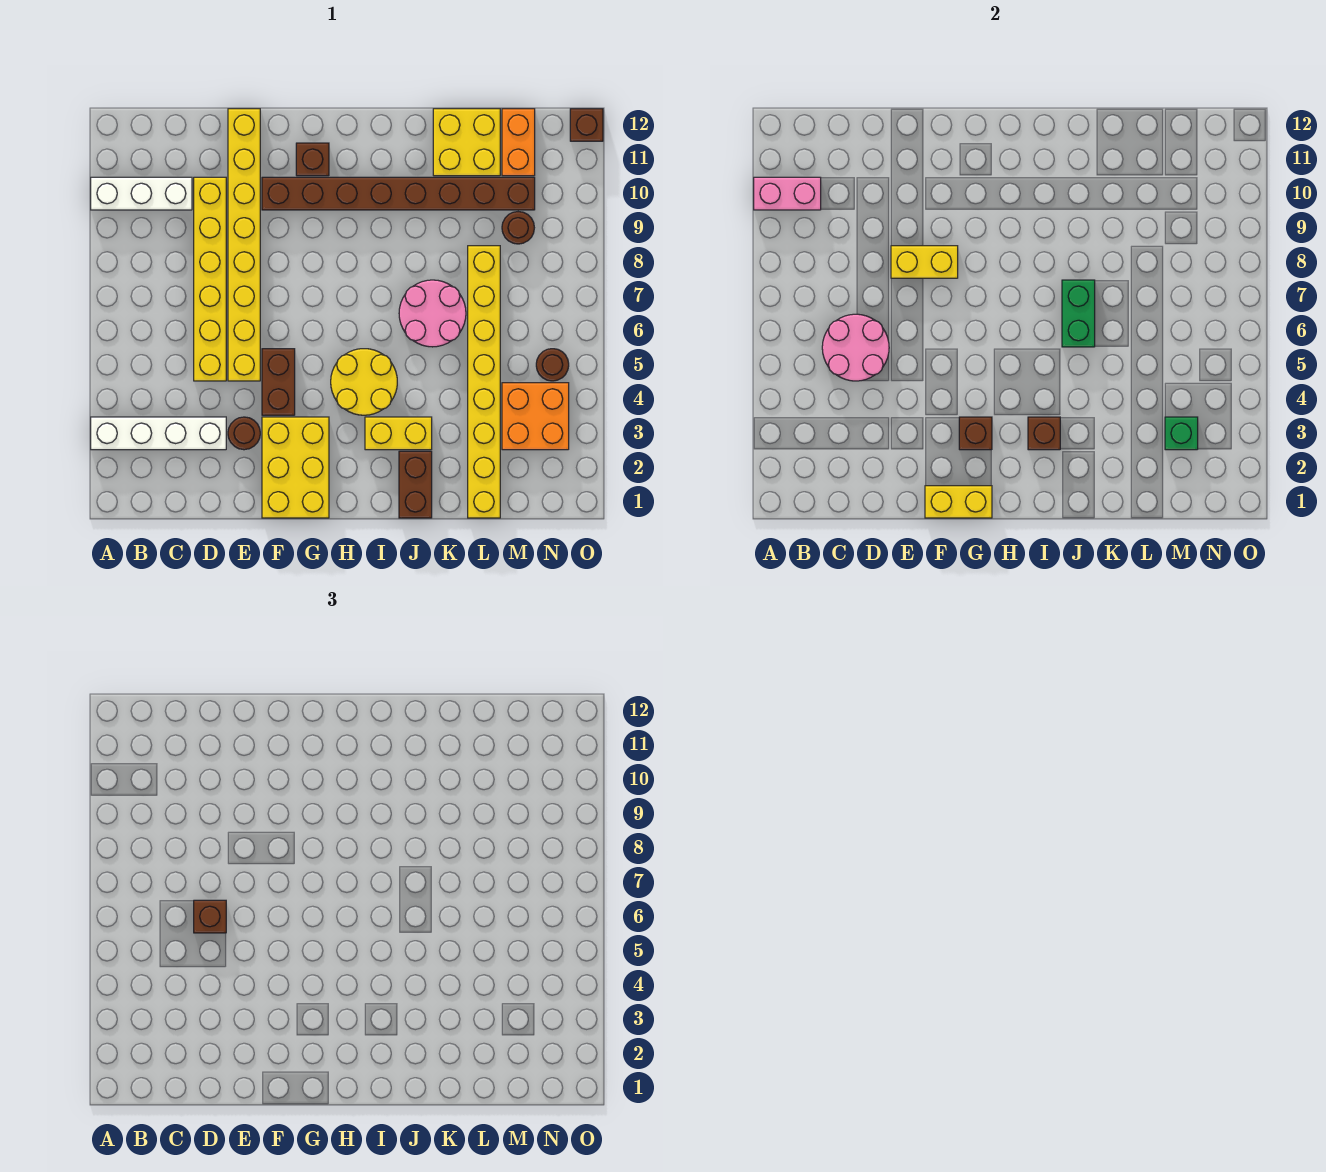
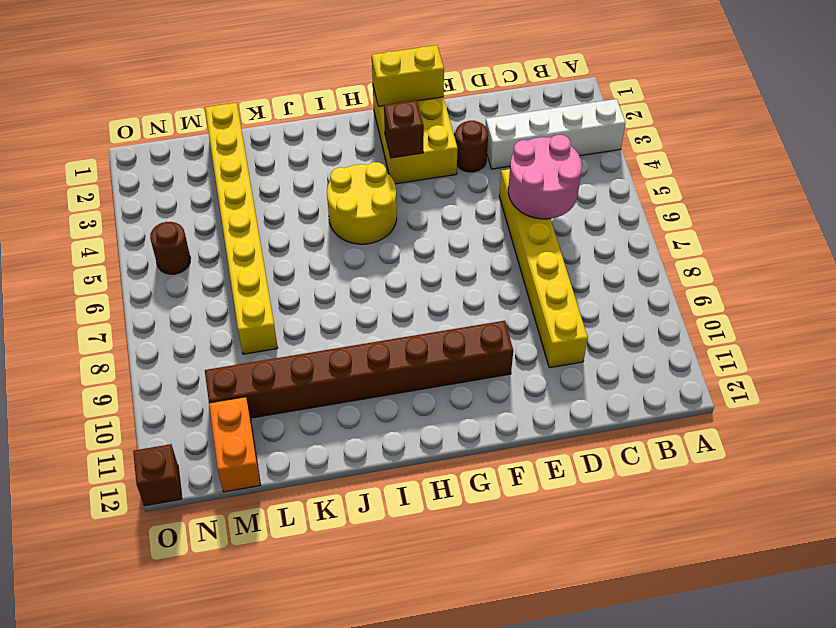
none -> white brick A10:C10 level 1
none -> yellow brick E5:E12 level 1
none -> brown brick F4:F5 level 1

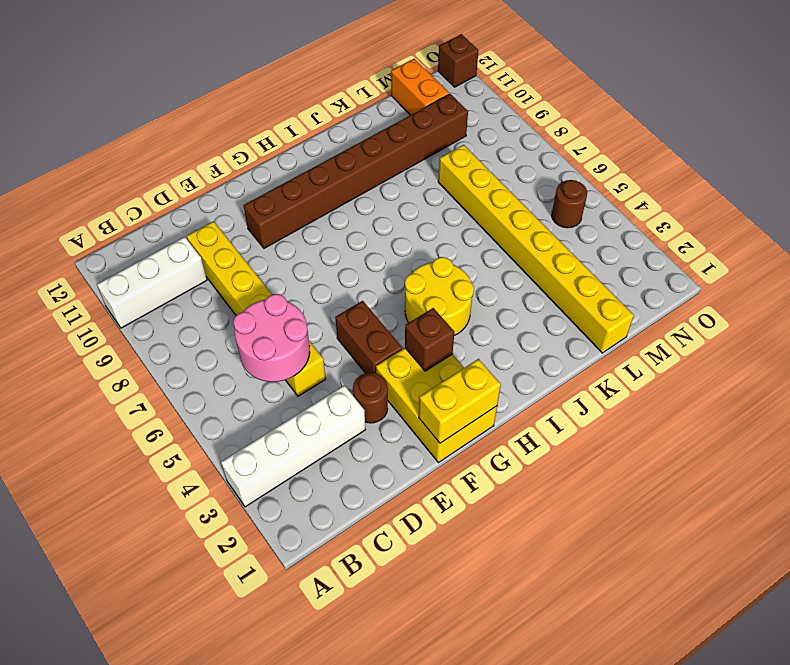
none -> yellow brick E5:E12 level 1
none -> brown brick G11 level 1
none -> yellow brick I3:J3 level 1

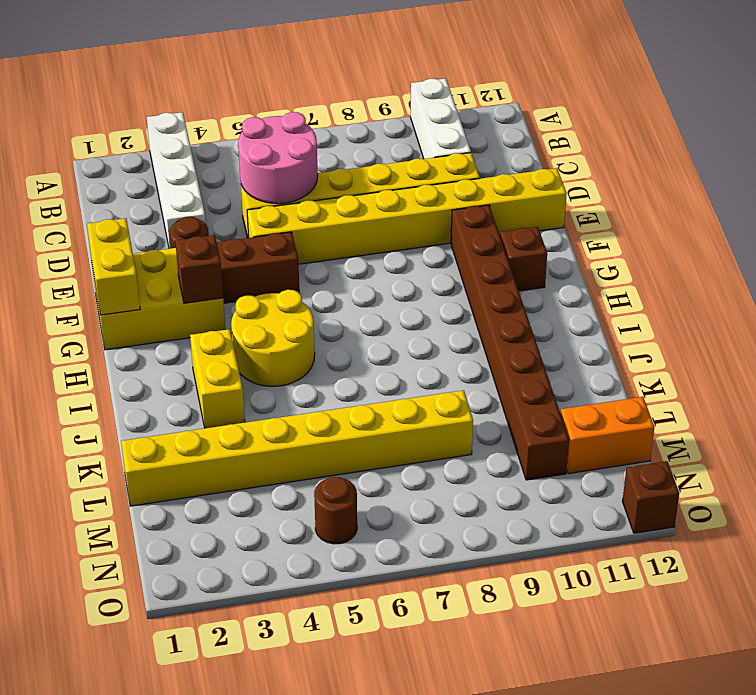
none -> brown brick J1:J2 level 1
none -> pink round brick J6:K7 level 1
none -> yellow brick K11:L12 level 1

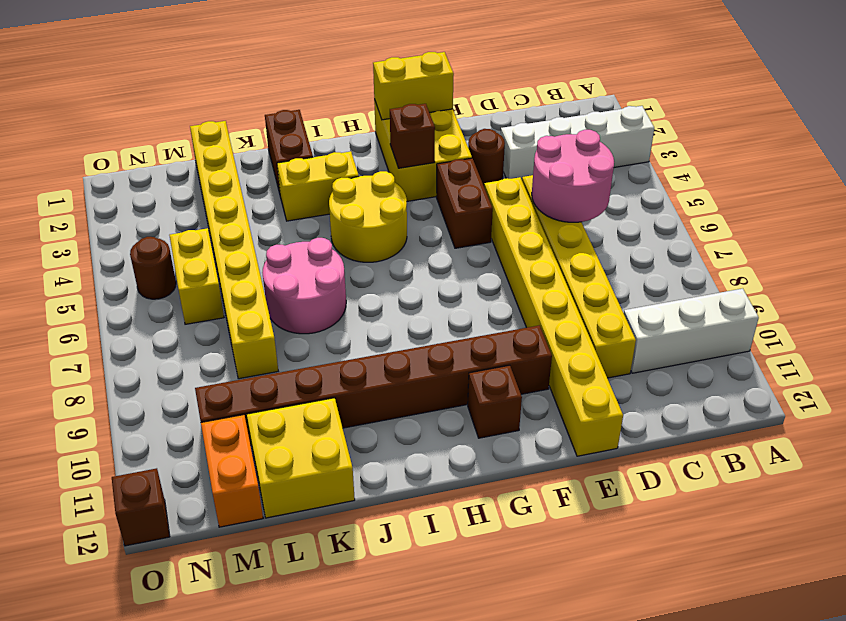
yellow brick M5:M6 level 1 -> yellow brick E8:F8 level 2
none -> orange brick M3:N4 level 1
none -> brown round brick M9 level 1
none -> pink brick A10:B10 level 2

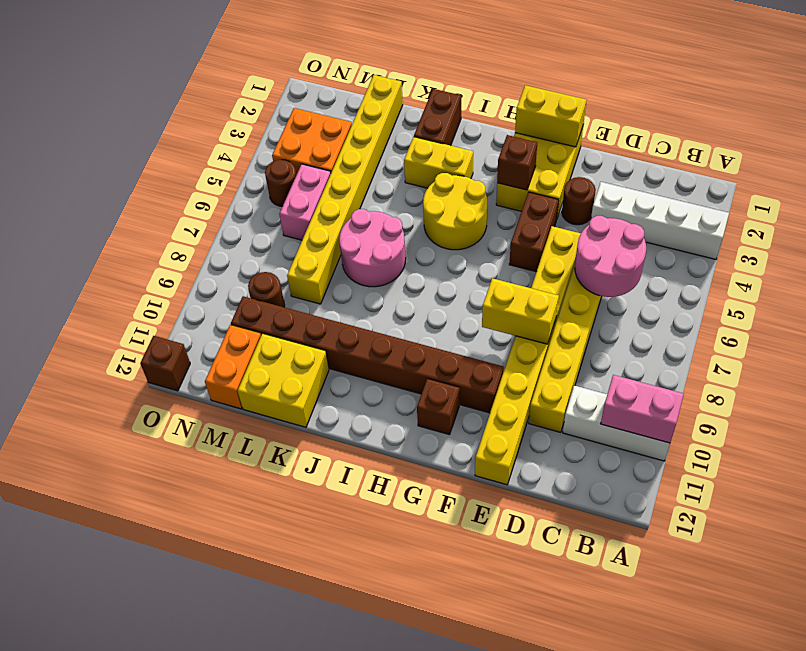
pink brick M5:M6 level 1 -> none
none -> brown brick I3 level 2
none -> green brick J6:J7 level 2
none -> green brick M3 level 2

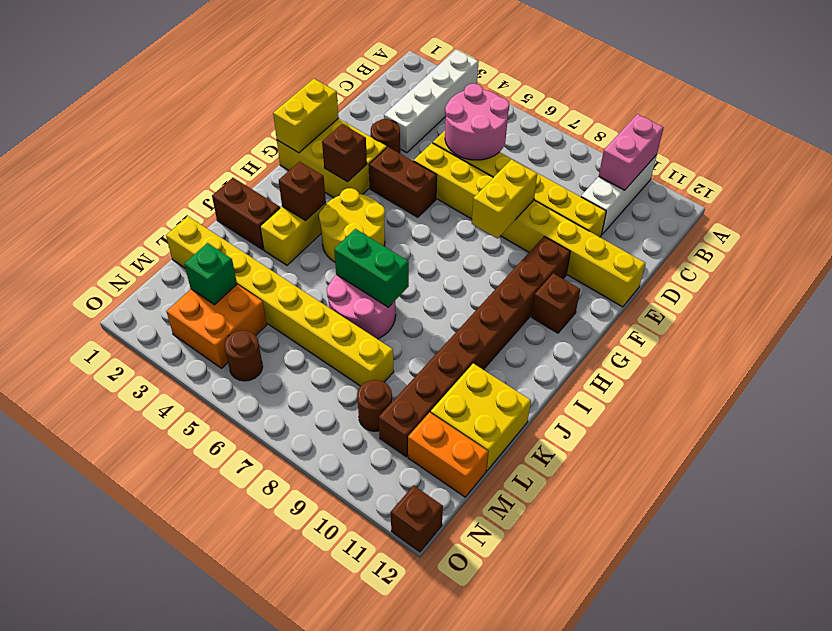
none -> brown brick D6 level 3

